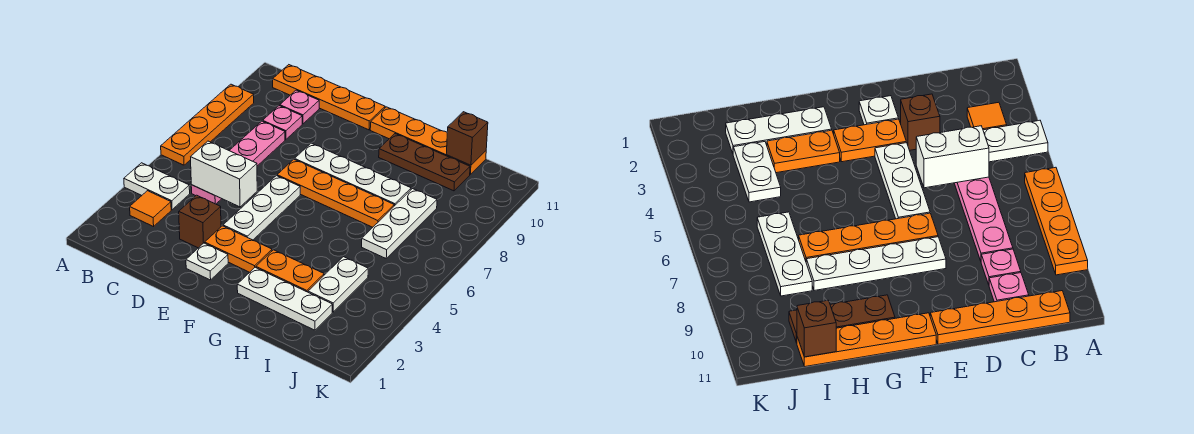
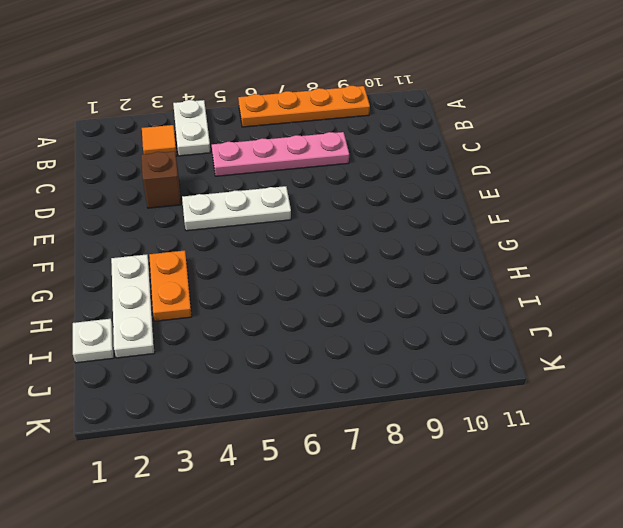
white plate I1 level 1 -> white plate E2 level 1
none -> orange plate B11:E11 level 1
none -> pink plate C9 level 1
none -> pink plate C10 level 1

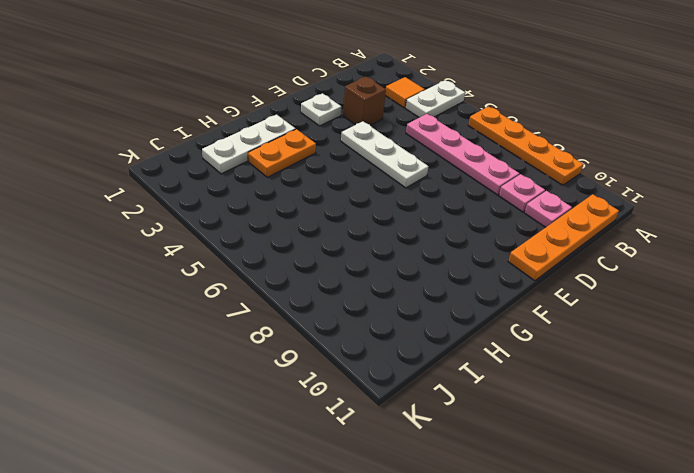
none -> orange plate E3:F3 level 1
none -> orange plate E7:H7 level 1
none -> white plate E8:H8 level 1

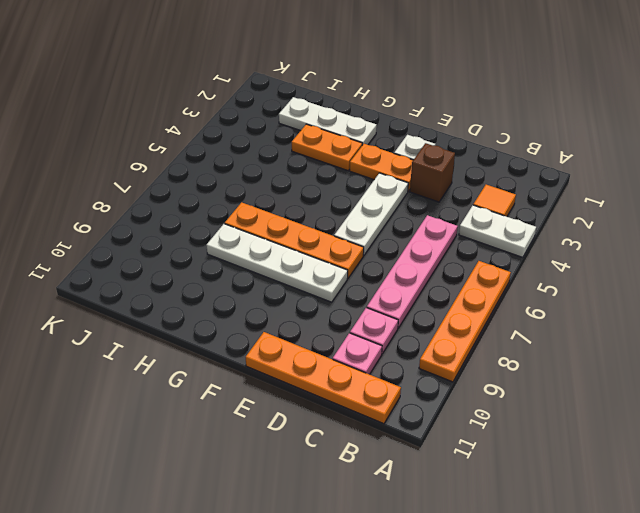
none -> orange plate F11:I11 level 1
none -> brown plate G10:I10 level 1
none -> white plate I3:I4 level 1

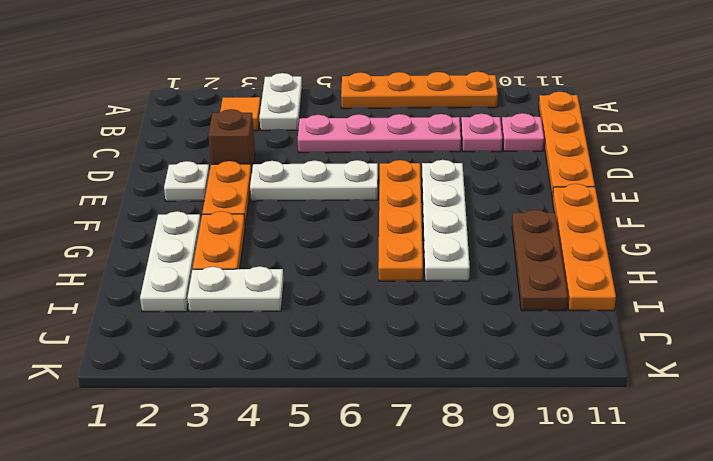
none -> white plate I6:I8 level 1
none -> white brick C5:D5 level 2
none -> brown brick I11 level 2

